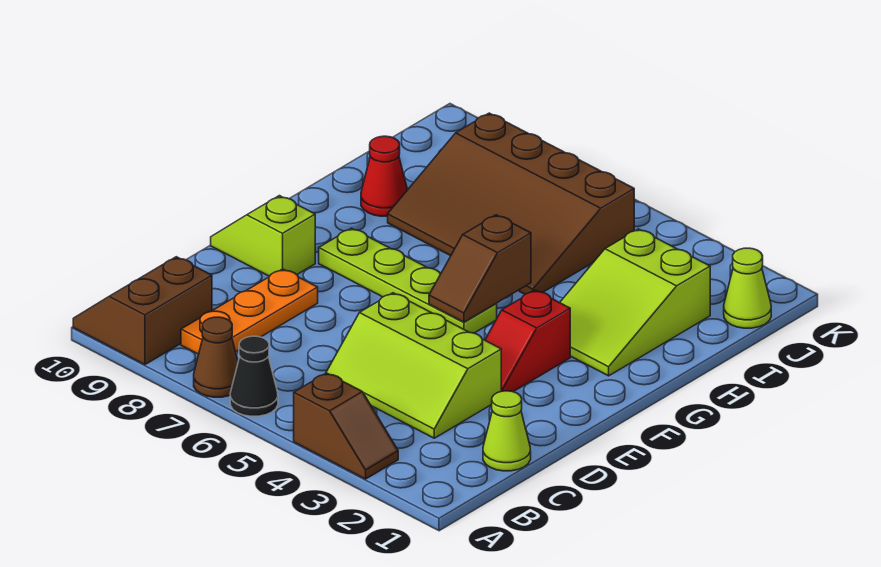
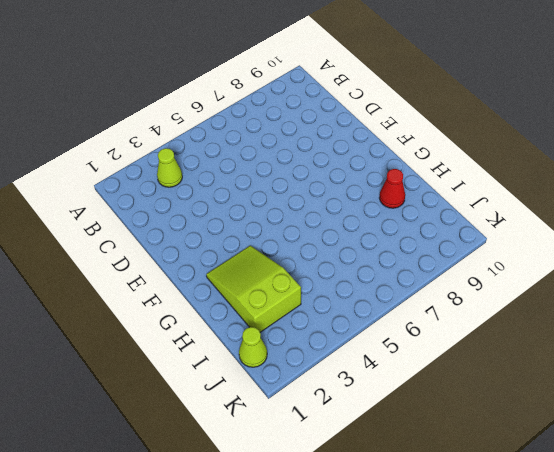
lime cone B3 level 1 -> lime cone C1 level 1
none -> brown slope A3:A4 level 1 top 4
none -> black cone A6 level 1
none -> brown cone A7 level 1

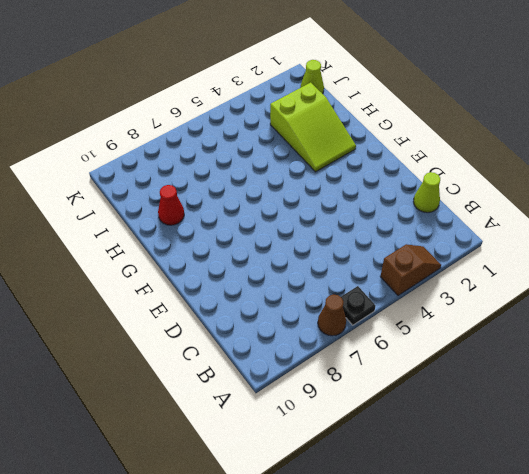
black plate A6 level 1 -> black cone A6 level 1
none -> brown slope A9:B10 level 1 top 9
none -> orange plate B8:D8 level 1
none -> lime slope C3:D5 level 1 top D

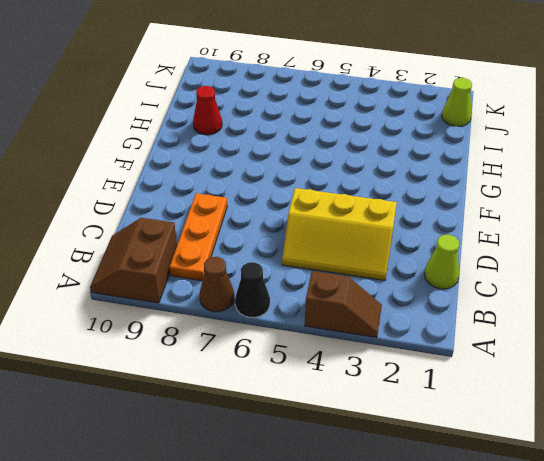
yellow slope C3:D5 level 1 top D -> lime slope C3:D5 level 1 top D
none -> red slope E3:F3 level 1 top F
none -> lime slope E9:E10 level 1 top 9
none -> lime plate F5:F8 level 1

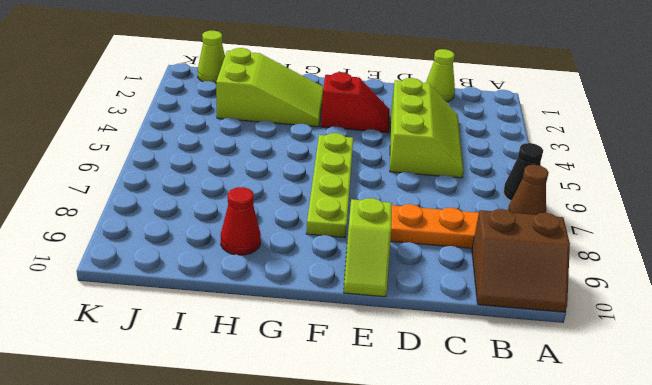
none -> brown slope A3:A4 level 1 top 4
none -> brown slope H5:J8 level 1 top J
none -> brown slope F5:G5 level 2 top G

